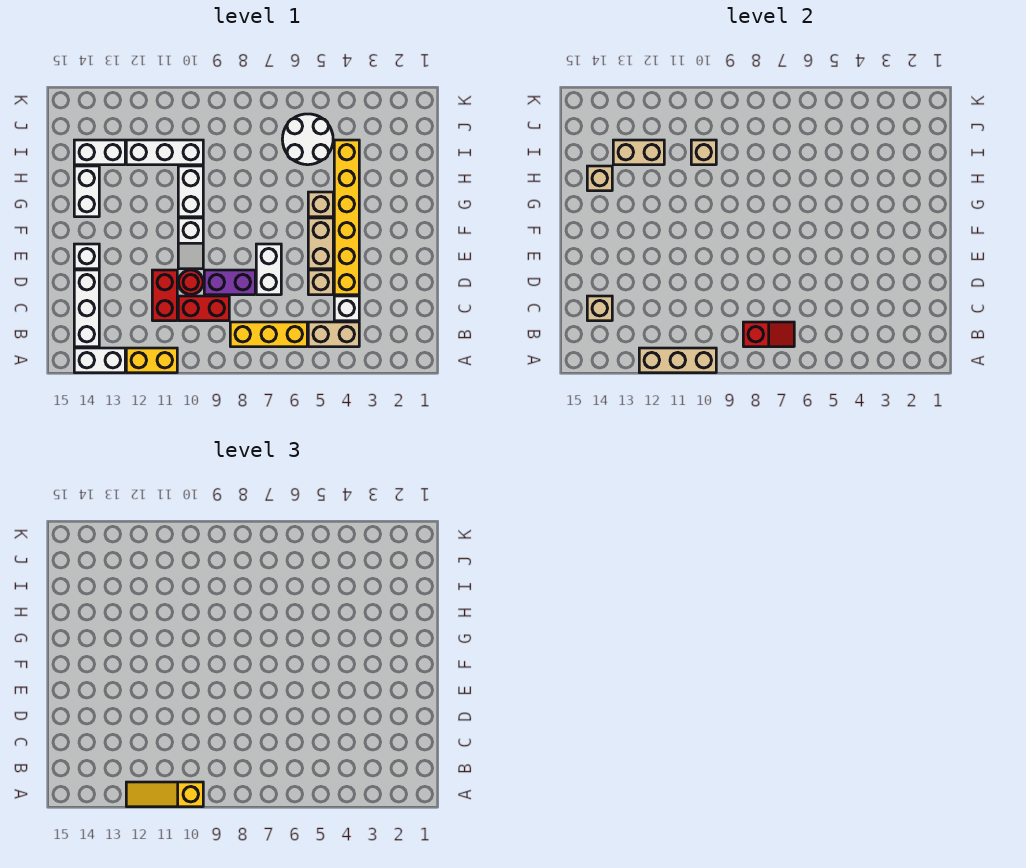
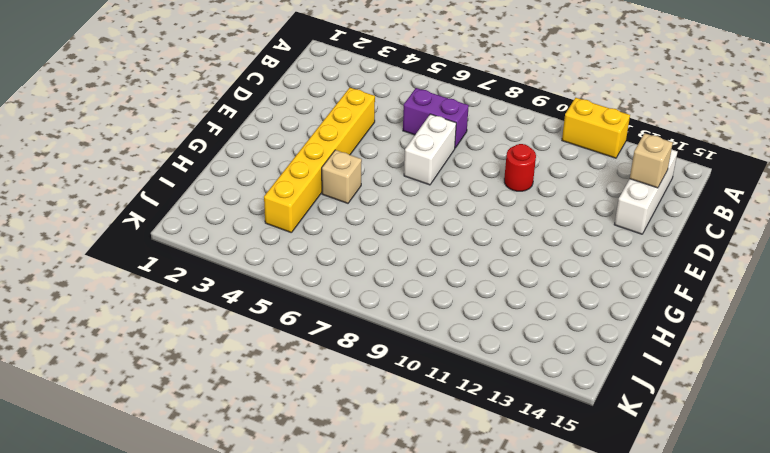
purple brick C6:C7 level 1 -> purple brick D8:D9 level 1
none -> white brick A13:A14 level 1
none -> tan brick B4:B5 level 1
none -> yellow brick B6:B8 level 1

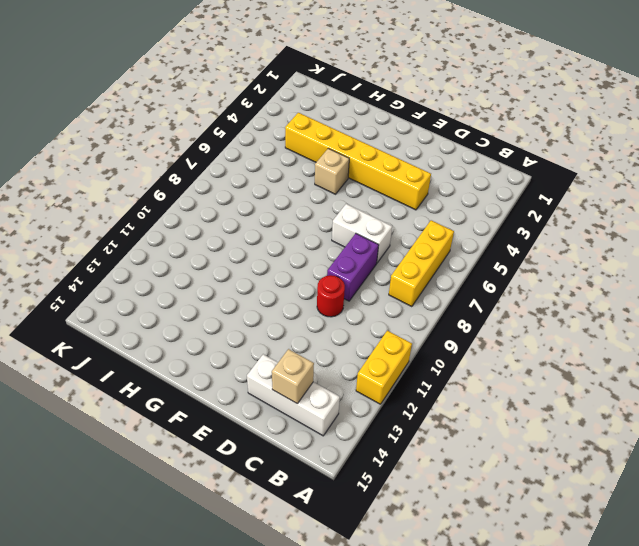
none -> white brick A13:A14 level 1
none -> tan brick B4:B5 level 1
none -> white brick C4 level 1

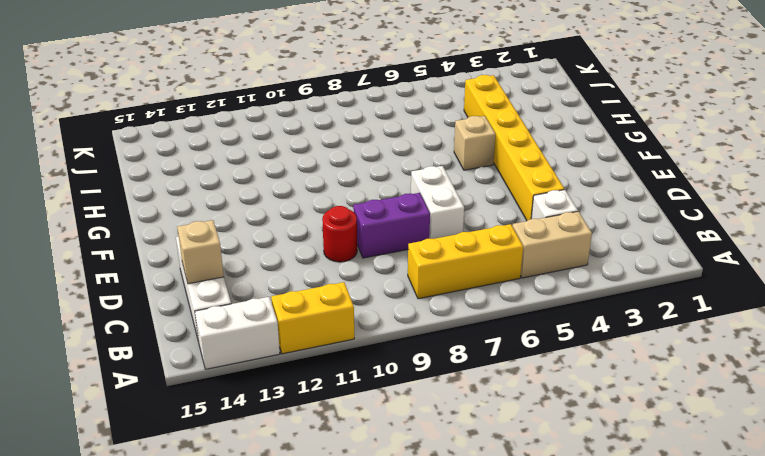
none -> red brick C9:C10 level 1
none -> red brick C11:D11 level 1
none -> tan brick D5 level 1

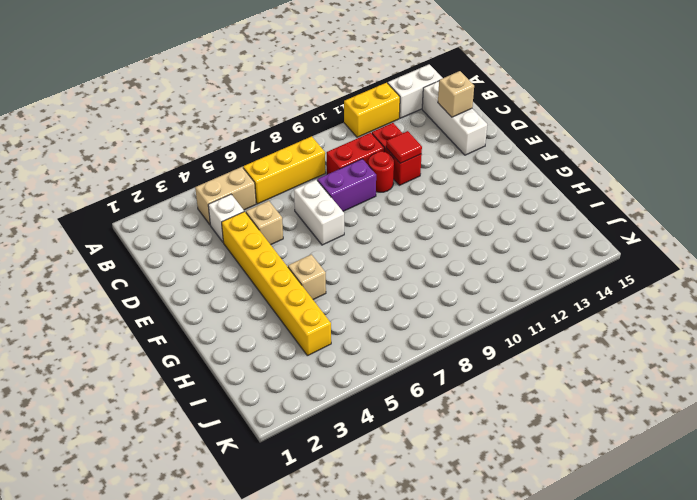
red tile D11 level 2 -> none
none -> tan brick E5:F5 level 1
none -> white slope E10:F10 level 1 top F
none -> white brick E14 level 1

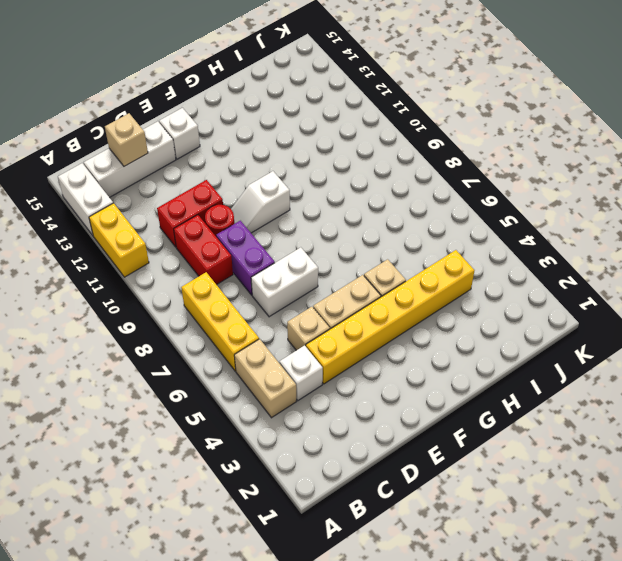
none -> white brick G10:H10 level 1
none -> white brick G14:H14 level 1
none -> white round brick I5:J6 level 1

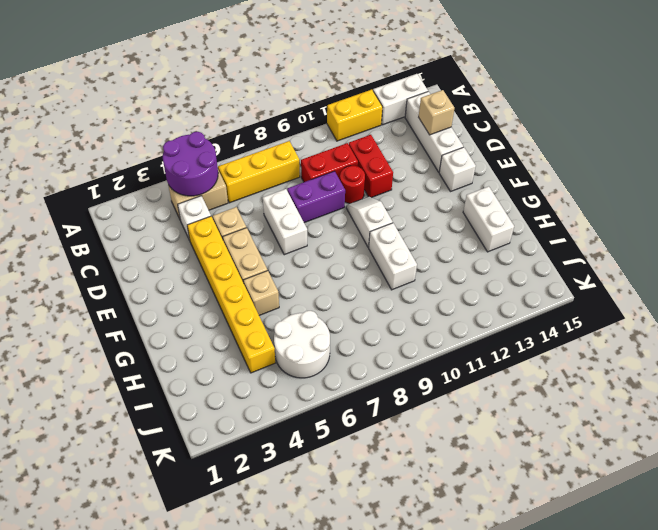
purple round brick A4:B5 level 2 -> none
none -> white brick I10:I12 level 1
none -> white brick I13:I14 level 1
none -> tan brick A10:A12 level 2

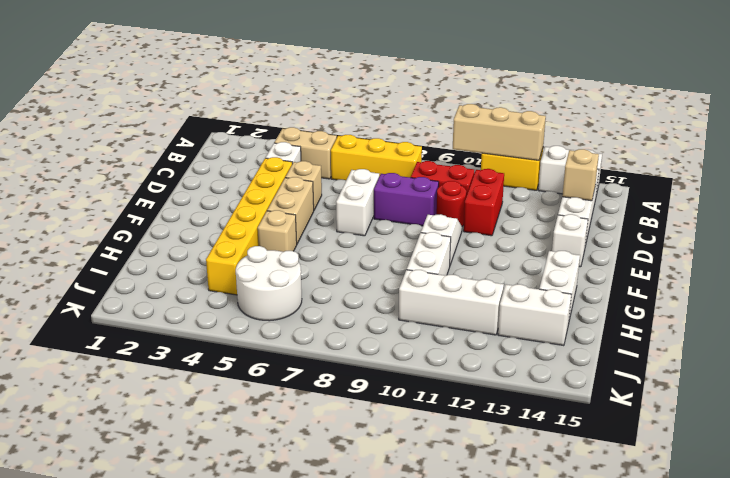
none -> red slope B7:B8 level 2 top 8
none -> tan brick H14 level 2
none -> tan brick I10 level 2

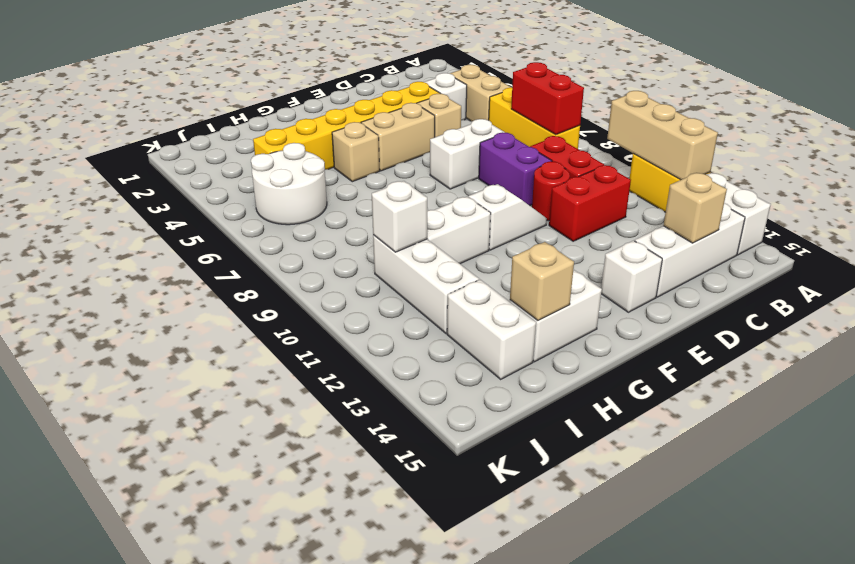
red brick B7:B8 level 2 -> red slope B7:B8 level 2 top 8
white brick I10 level 2 -> tan brick I10 level 2
none -> tan brick I12:I13 level 2
none -> yellow slope A10:A12 level 3 top 10

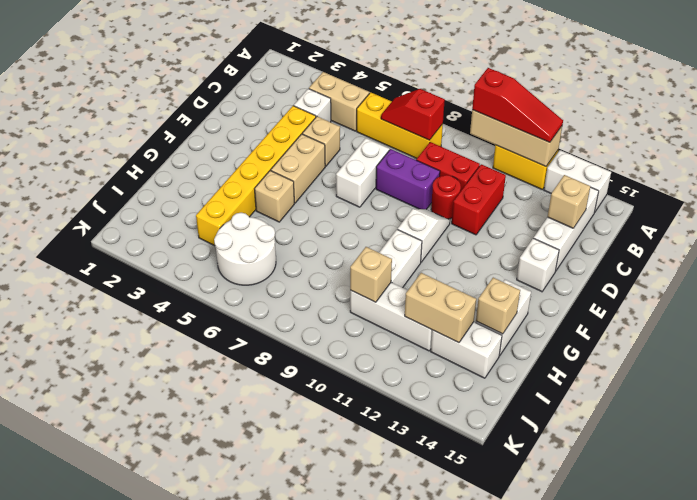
red slope A10:A12 level 3 top 10 -> yellow slope A10:A12 level 3 top 10

